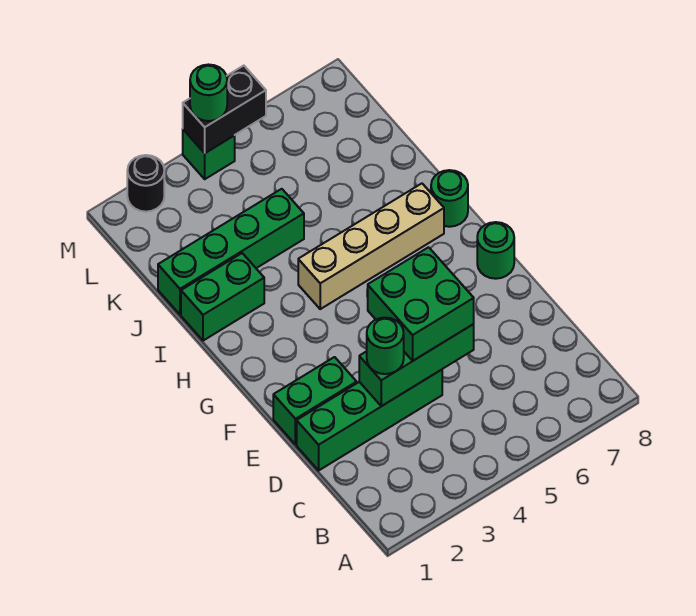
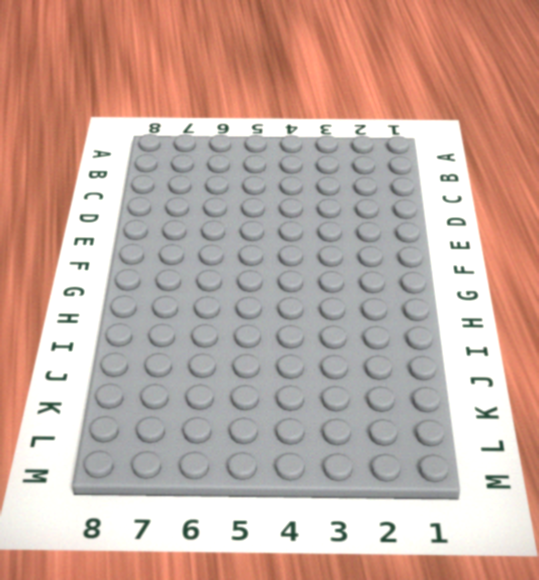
none -> green brick D1:D4 level 1
none -> green brick E1:E2 level 1
none -> green round brick F8 level 1

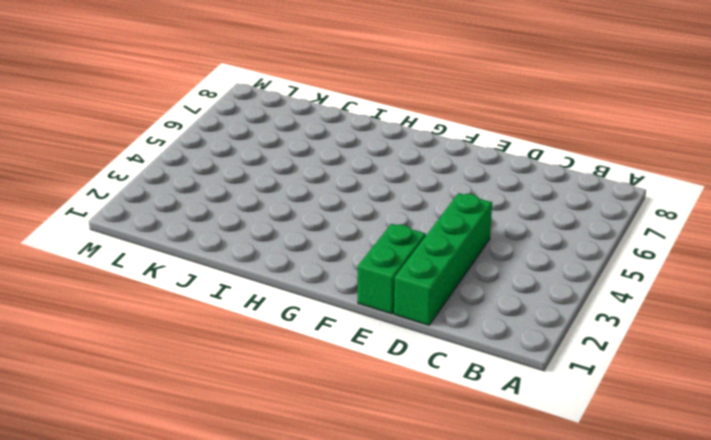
none -> green round brick F8 level 1
none -> tan brick H4:H7 level 1
none -> green round brick H8 level 1

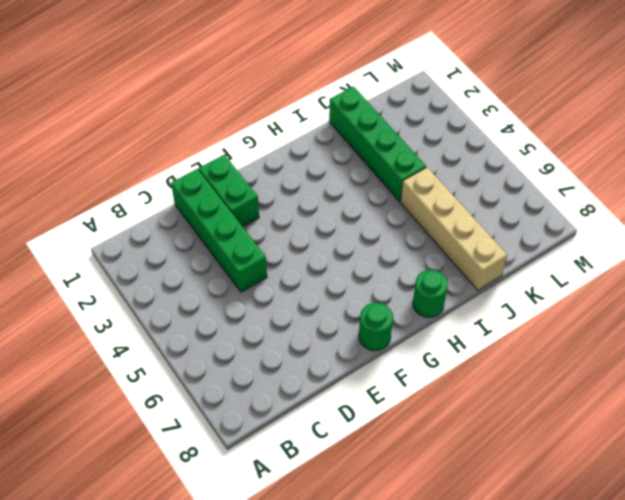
tan brick J5:J8 level 1 -> tan brick H4:H7 level 1
none -> green brick I1:I2 level 1
none -> black round brick M2 level 1
none -> green brick M4 level 1

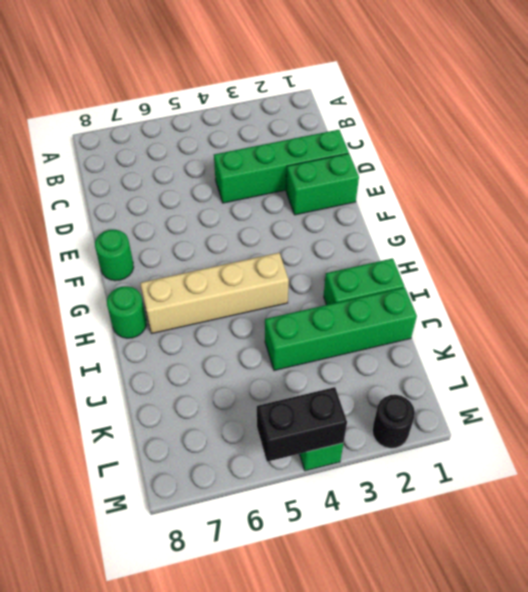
none -> green brick D3:D5 level 2
none -> green round brick D3 level 3
none -> green brick D4:E5 level 3

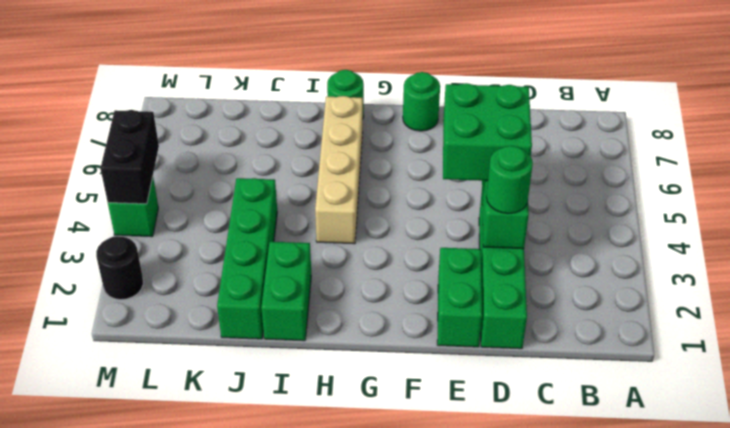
none -> green round brick M4 level 3

